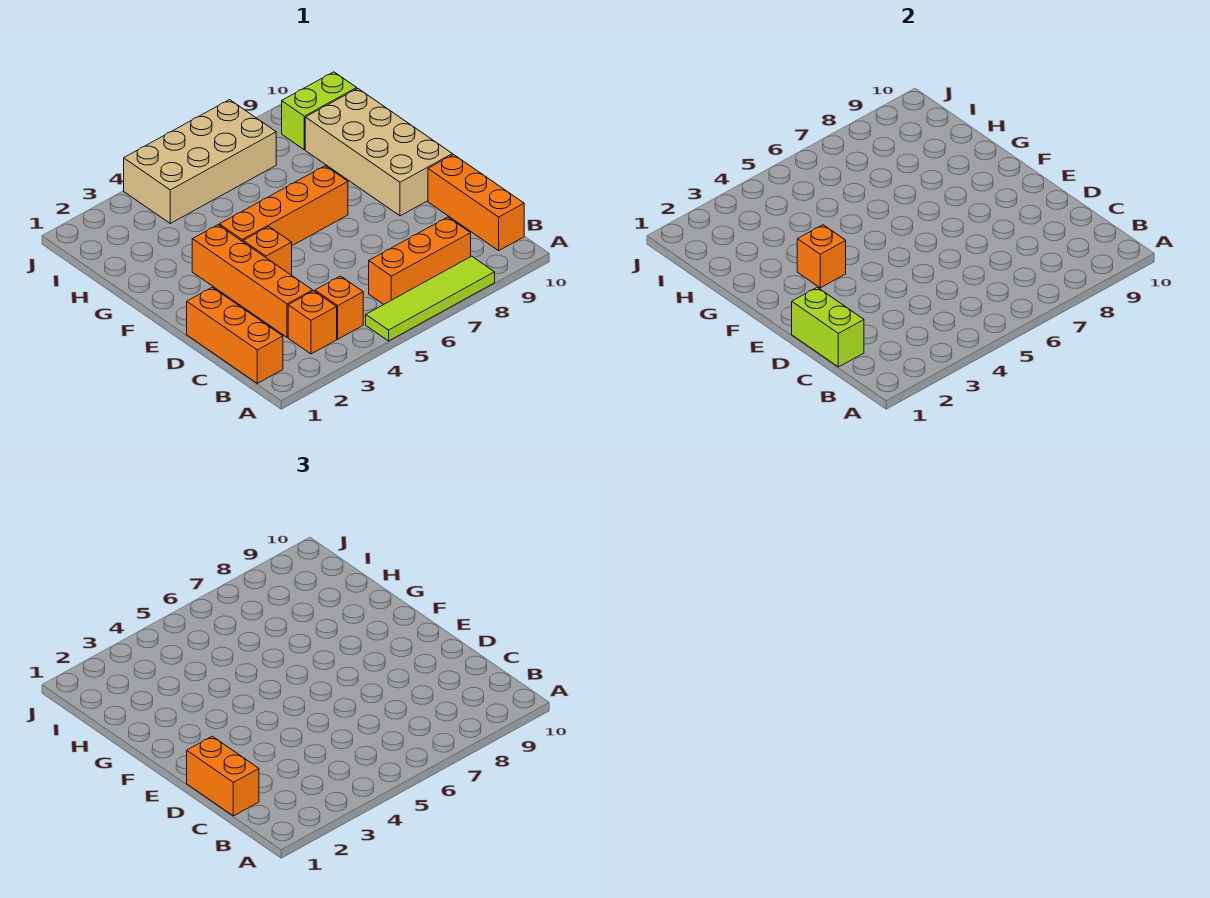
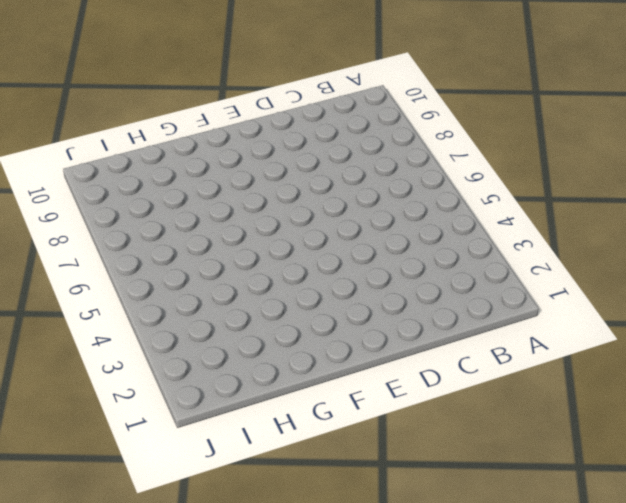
none -> lime tile A5:A8 level 1
none -> orange brick B1:D1 level 1
none -> orange brick B3 level 1

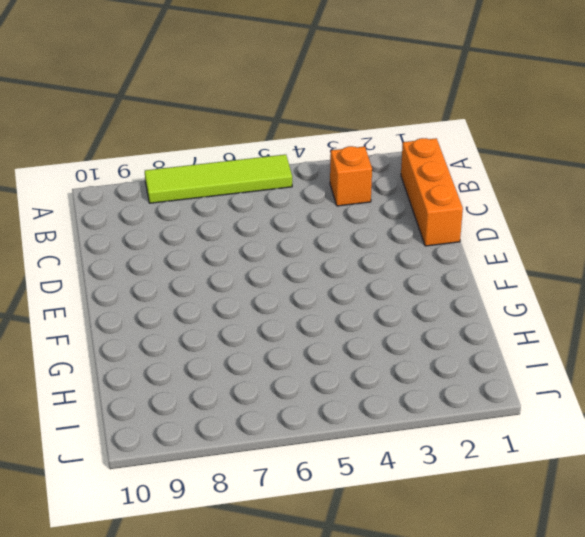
none -> orange brick B4 level 1
none -> orange brick B6:B8 level 1
none -> orange brick B10:D10 level 1

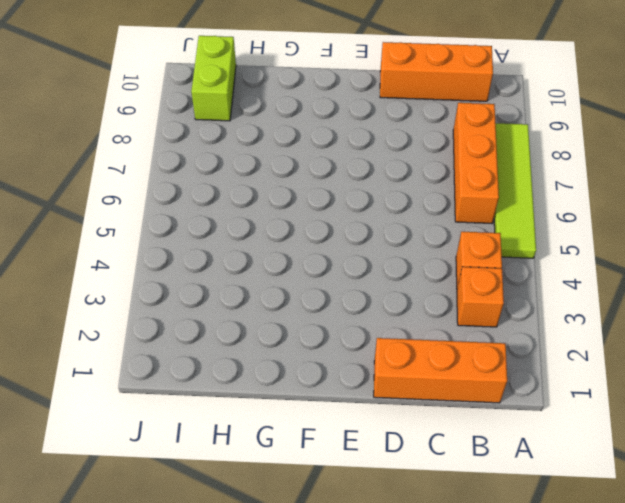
none -> orange brick C3:F3 level 1
none -> orange brick E4 level 1
none -> tan brick E9:H10 level 1

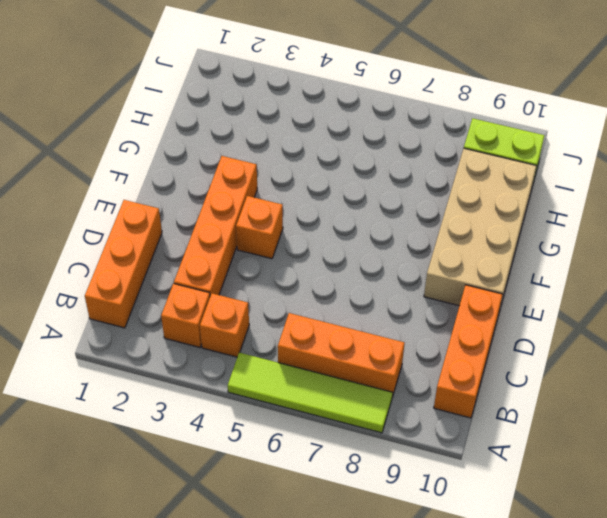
none -> orange brick F4:F7 level 1
none -> tan brick I4:J7 level 1
none -> lime brick C1:D1 level 2

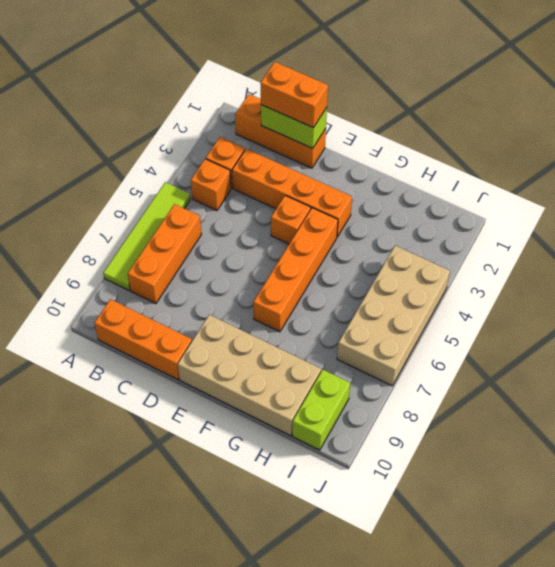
none -> orange brick F3 level 2

